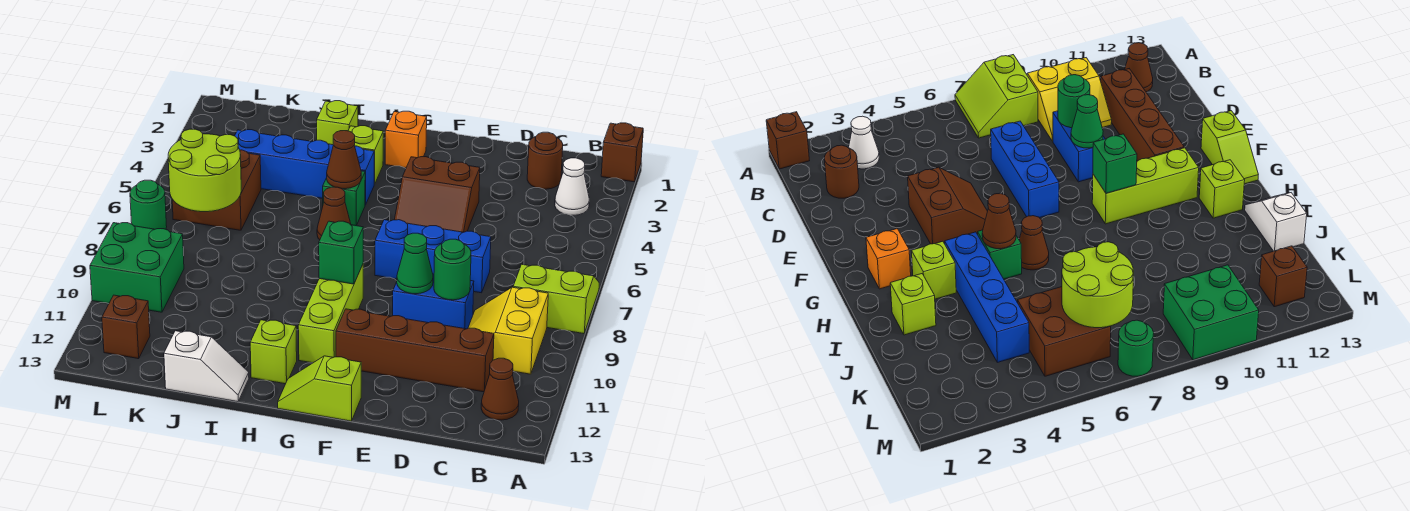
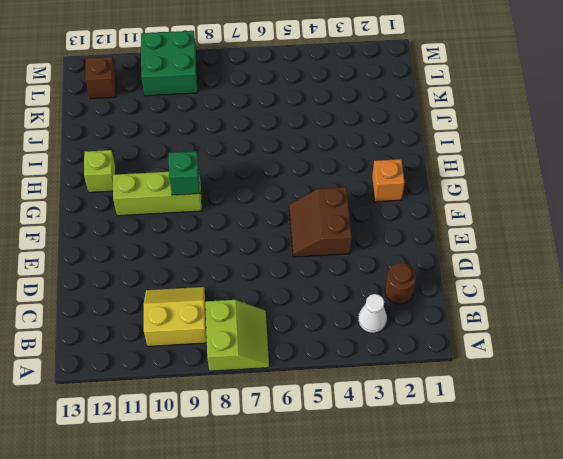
none -> brown brick A1 level 1
none -> brown cone B12 level 1
none -> brown brick C11:F11 level 1

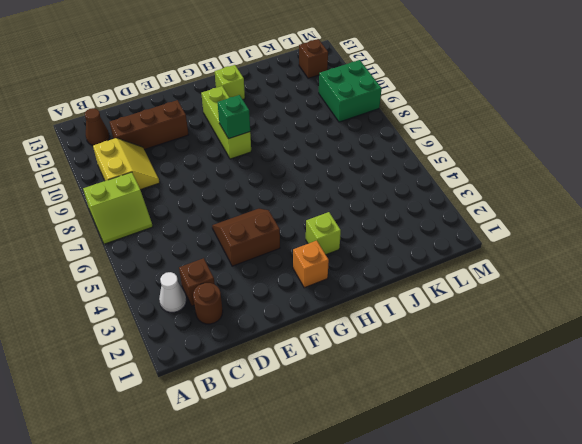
brown brick C3 level 1 -> brown brick A1 level 1
brown brick C11:E11 level 1 -> brown brick C11:F11 level 1
none -> blue brick D7:F7 level 1
none -> blue brick D9:E9 level 1
none -> lime slope F13:G13 level 1 top F

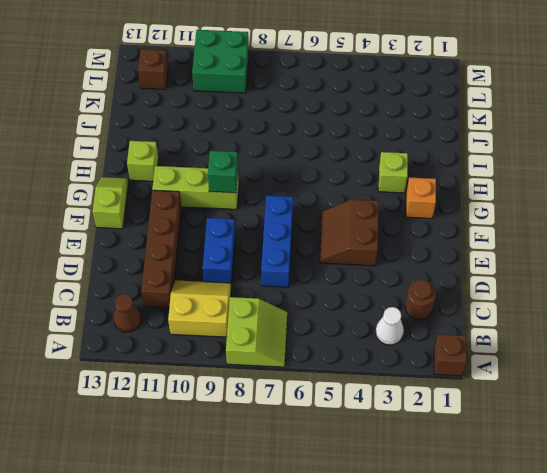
none -> blue brick H4:K4 level 1
none -> green brick H5 level 1
none -> brown cone H6 level 1

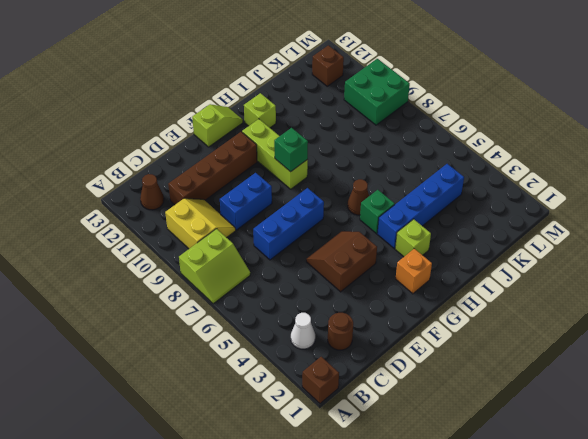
none -> lime brick I2 level 1
none -> white slope I13:J13 level 1 top J
none -> brown brick K5:L6 level 1

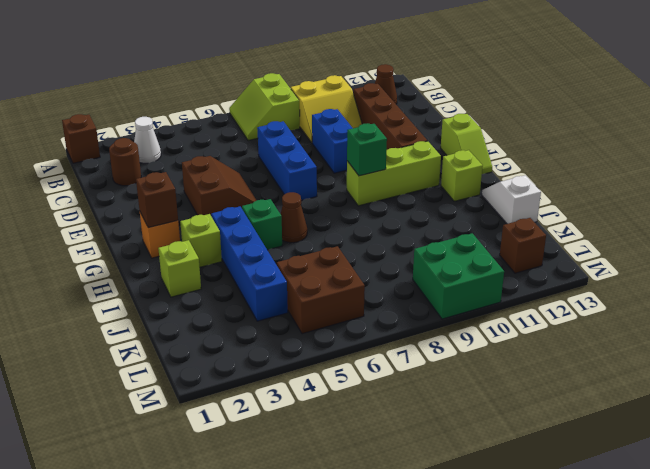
brown brick G2 level 2 -> none
none -> green round brick M7 level 1
none -> green round brick D9 level 2
none -> green cone E9 level 2

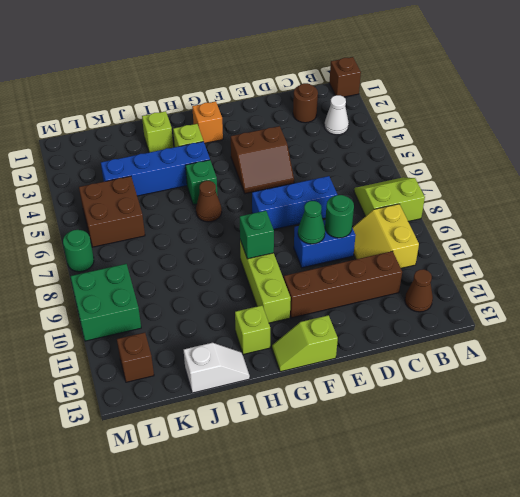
none -> brown cone H5 level 2
none -> lime round brick K6:L7 level 2

